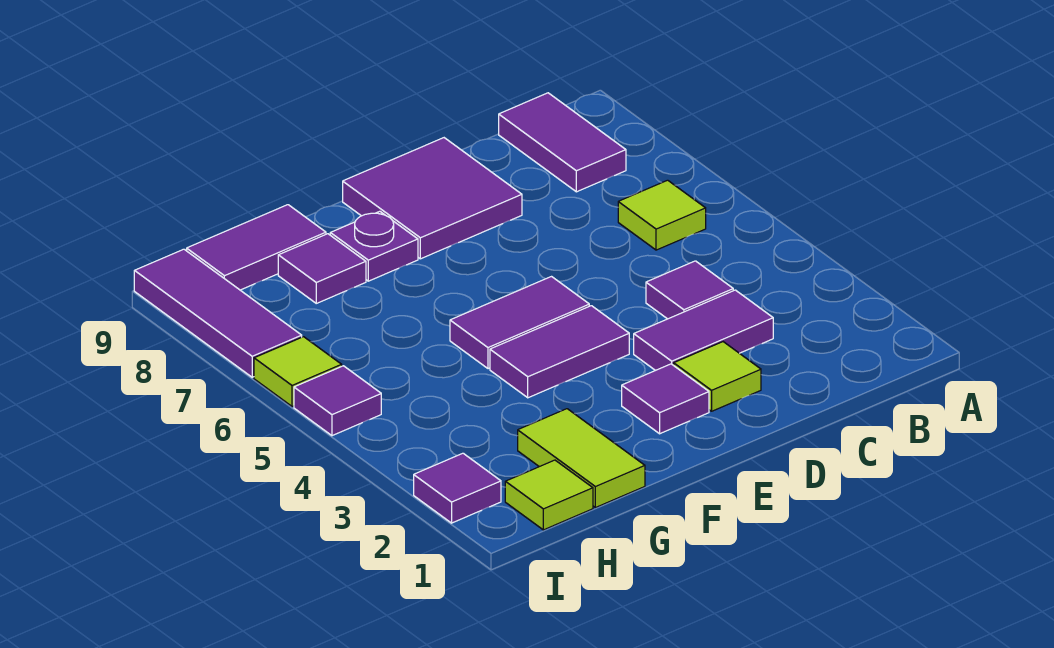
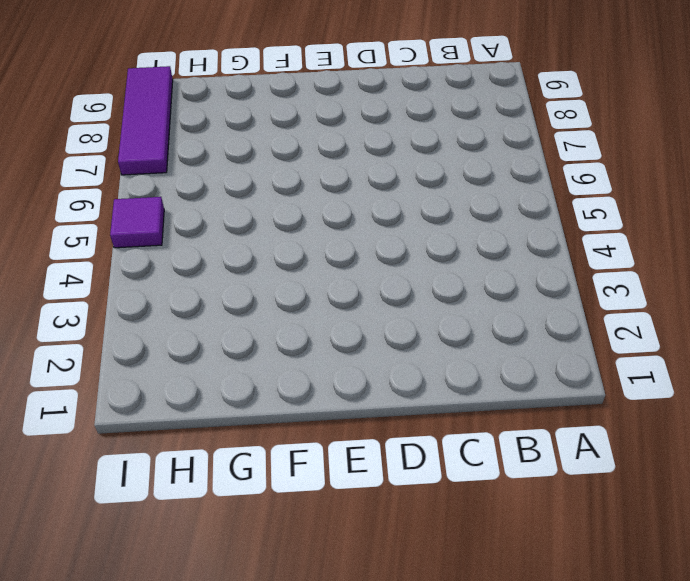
none -> lime tile B6 level 1
none -> purple tile B8:B9 level 1
none -> purple tile C3:D3 level 1

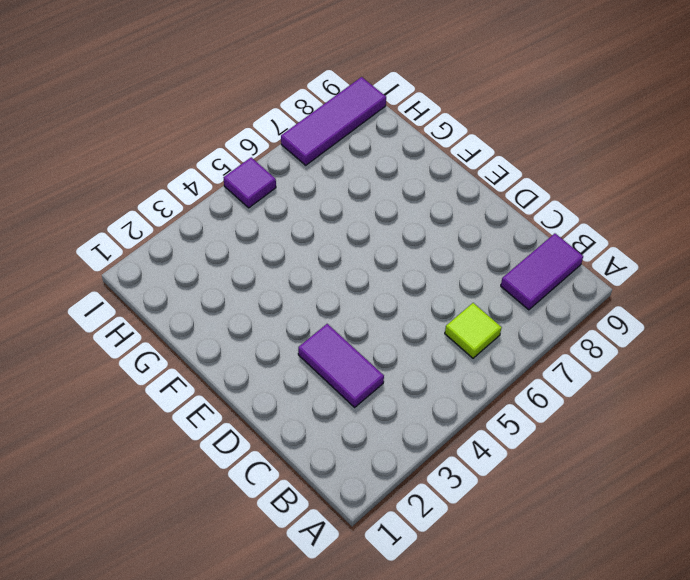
none -> purple tile C4 level 1
none -> lime tile D2 level 1
none -> purple tile D8:E9 level 1

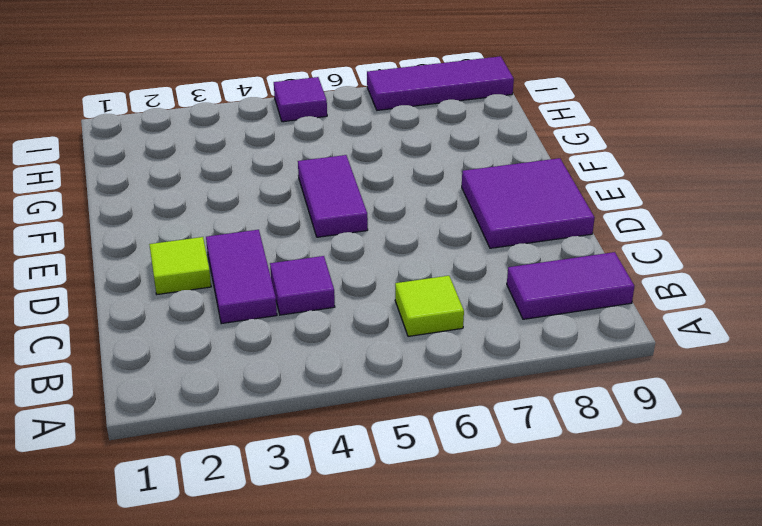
none -> purple tile E2 level 1
none -> purple tile E4:F4 level 1
none -> purple plate F8 level 1

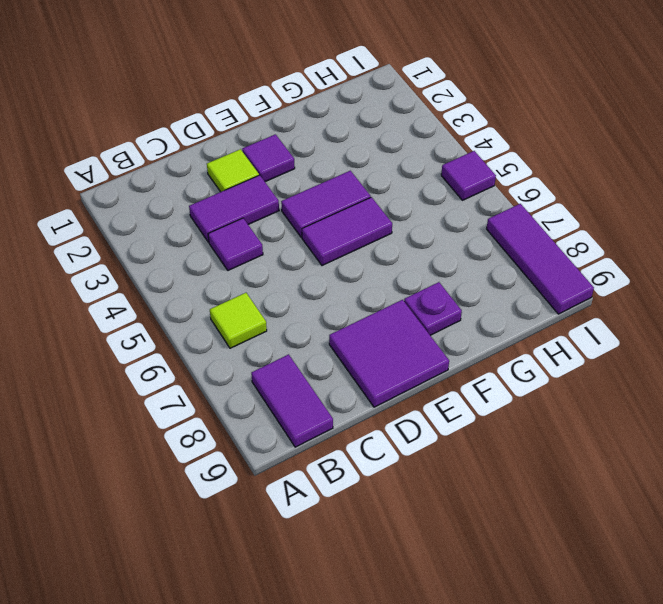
none -> lime tile G1:G2 level 1
none -> purple tile G8 level 1
none -> purple tile G9:H9 level 1

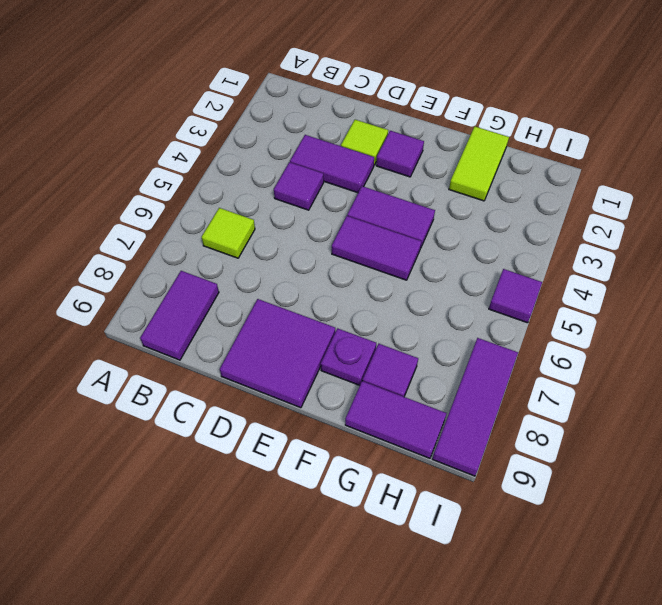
none -> lime tile H1 level 1
none -> purple tile I2 level 1
none -> lime tile I6 level 1

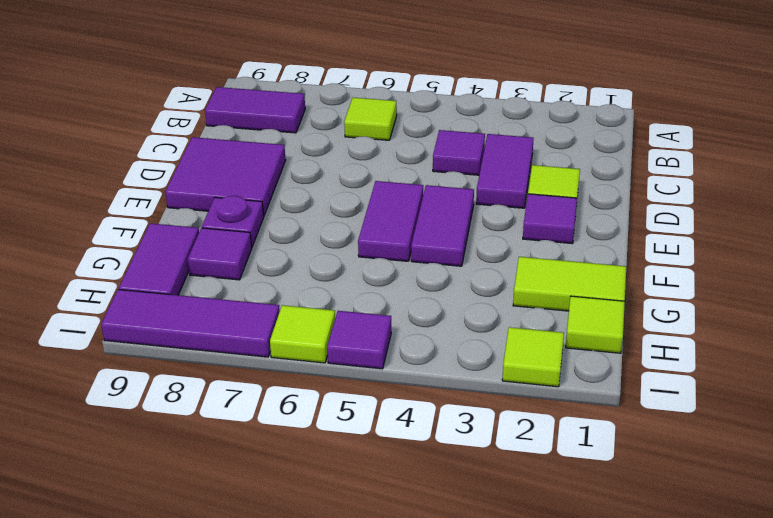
lime tile I2 level 1 -> purple tile I2 level 1

